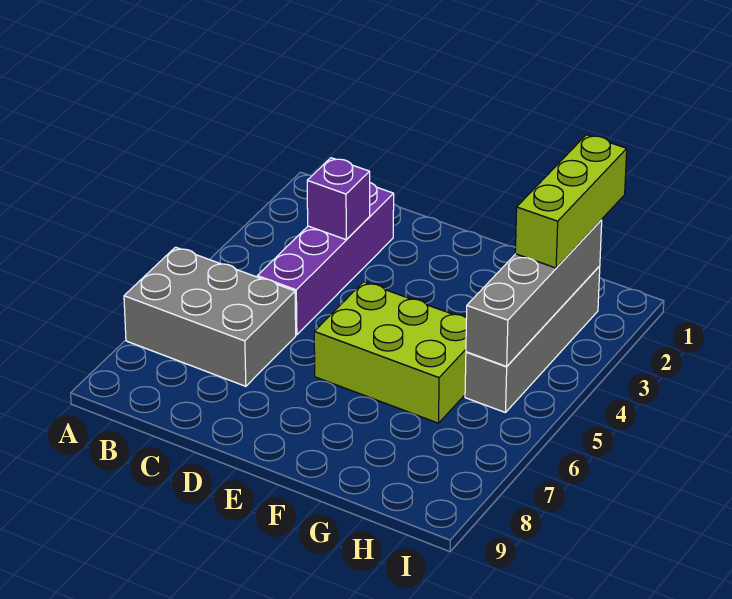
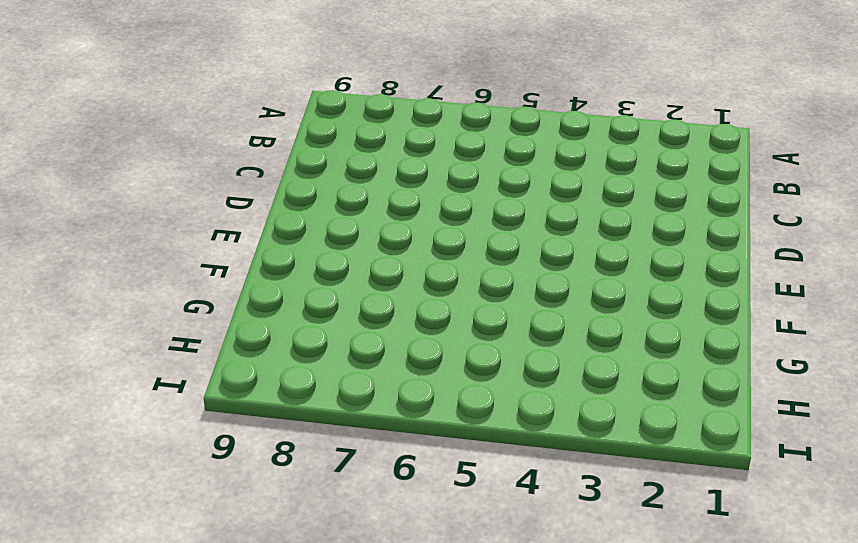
none -> grey brick A6:C7 level 1
none -> purple brick C2:C5 level 1

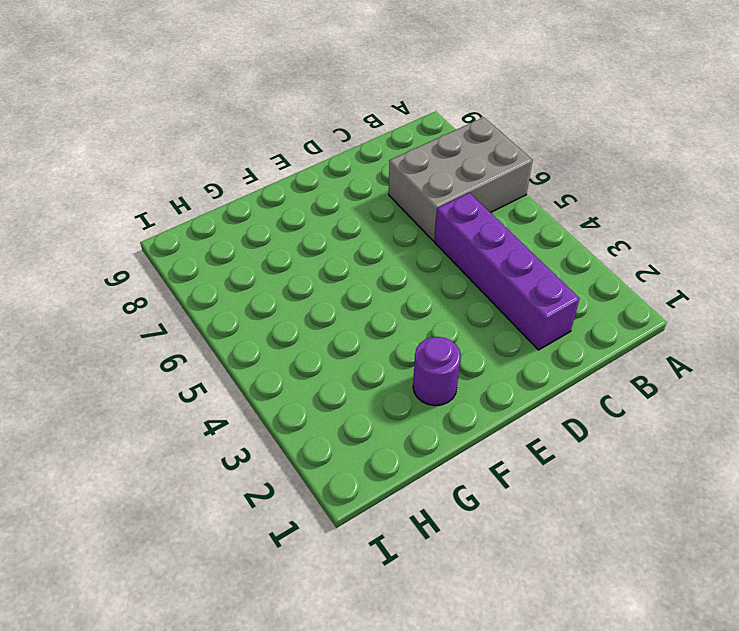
purple round brick F2 level 1 -> none
none -> lime brick E5:G6 level 1
none -> grey brick H2:H5 level 1

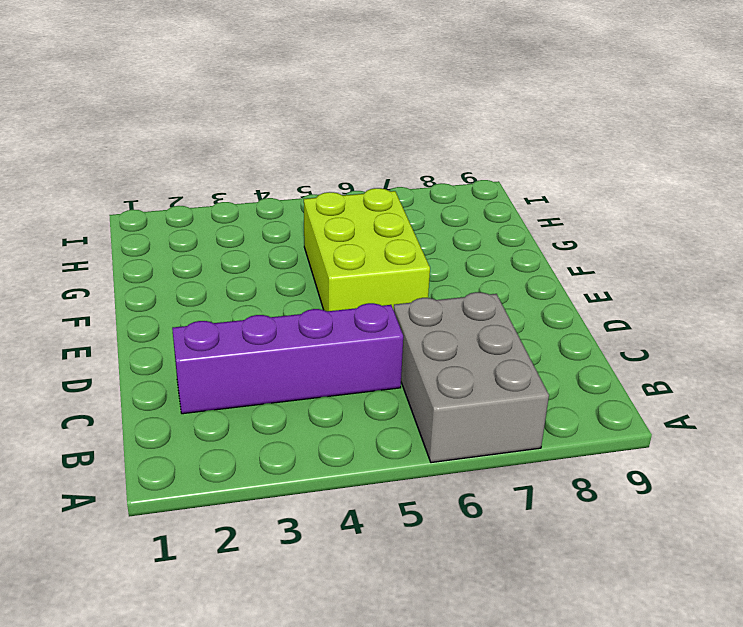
none -> grey brick H2:H5 level 1
none -> purple brick C3 level 2

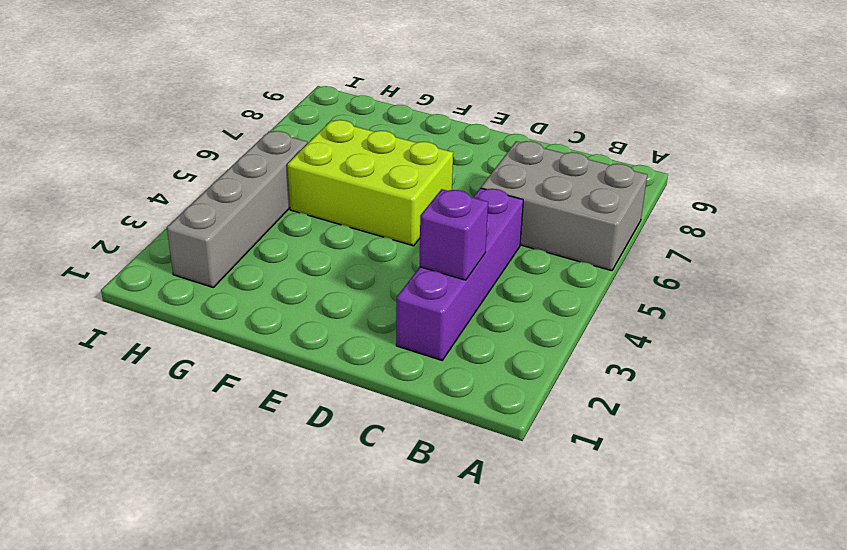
none -> grey brick H2:H5 level 2
none -> lime brick H1:H3 level 3

